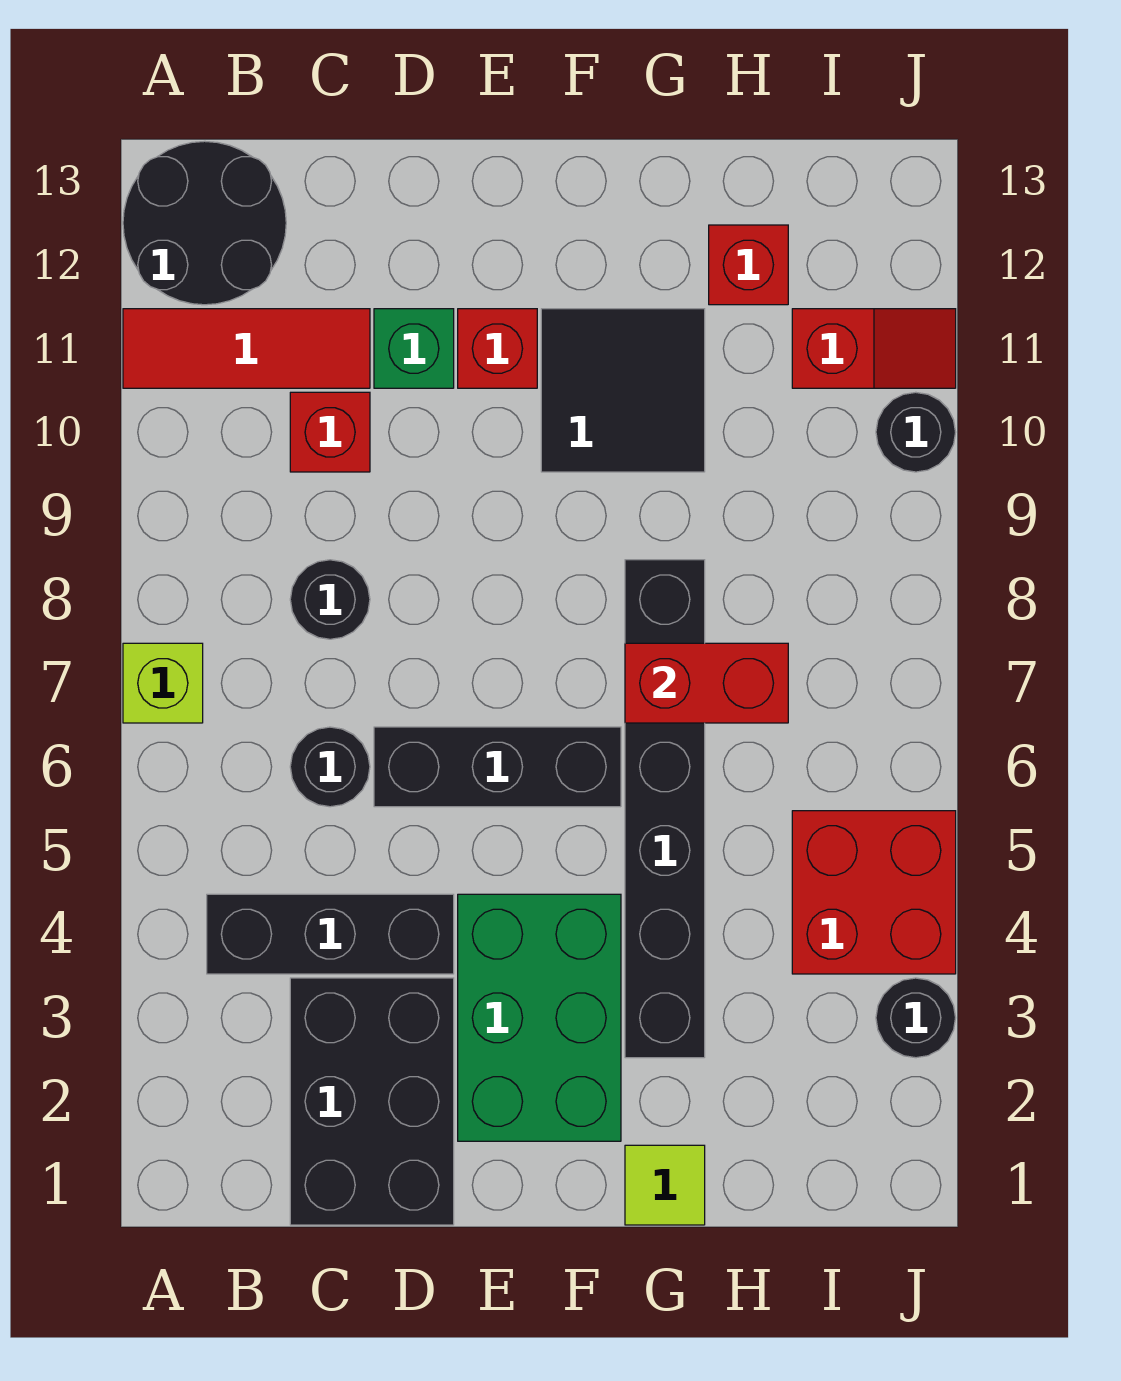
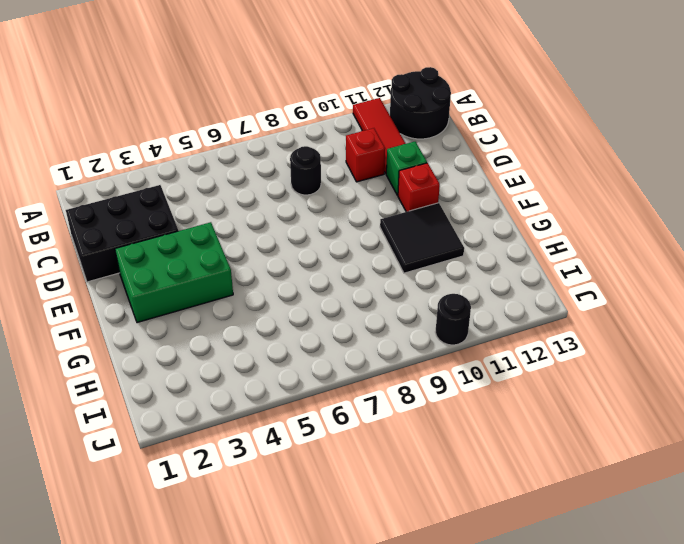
none -> lime brick A7 level 1
none -> black brick B4:D4 level 1
none -> black round brick C6 level 1

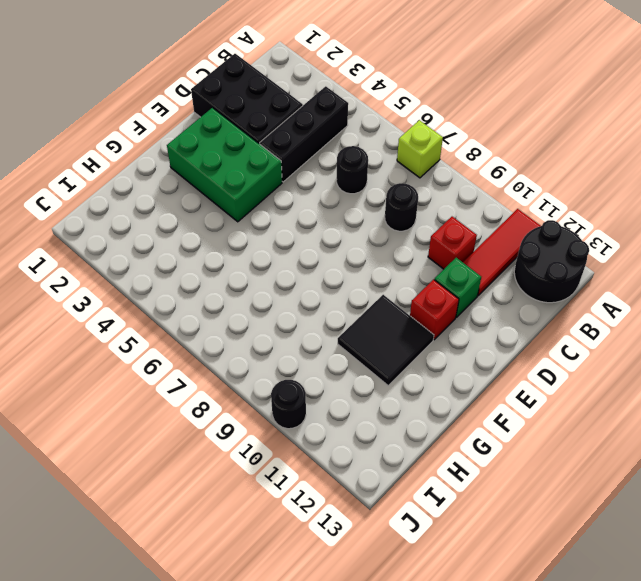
none -> black brick D6:F6 level 1
none -> lime tile G1 level 1
none -> black brick G3:G8 level 1

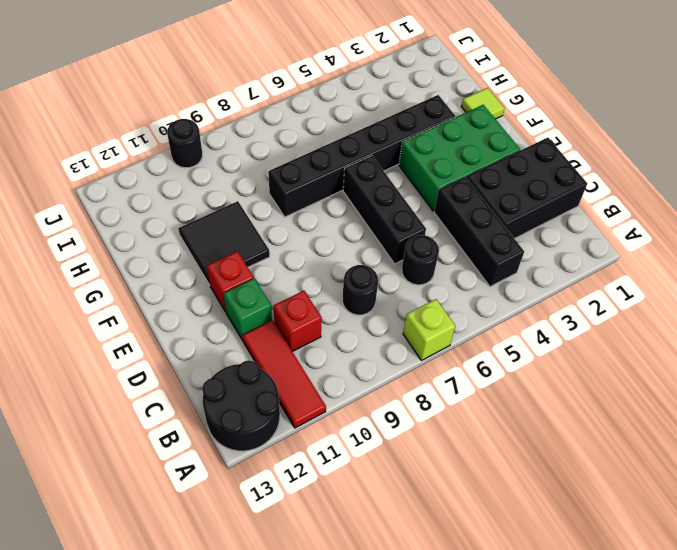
none -> red brick H12 level 1
none -> red brick I4:J5 level 1
none -> red slope I11:J11 level 1 top I

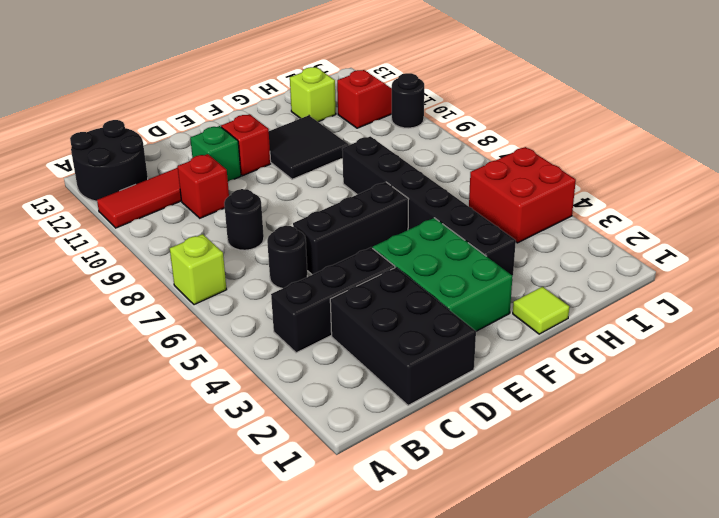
lime brick H12 level 1 -> red brick H12 level 1
none -> black round brick J3 level 1
none -> red brick G7:H7 level 2

